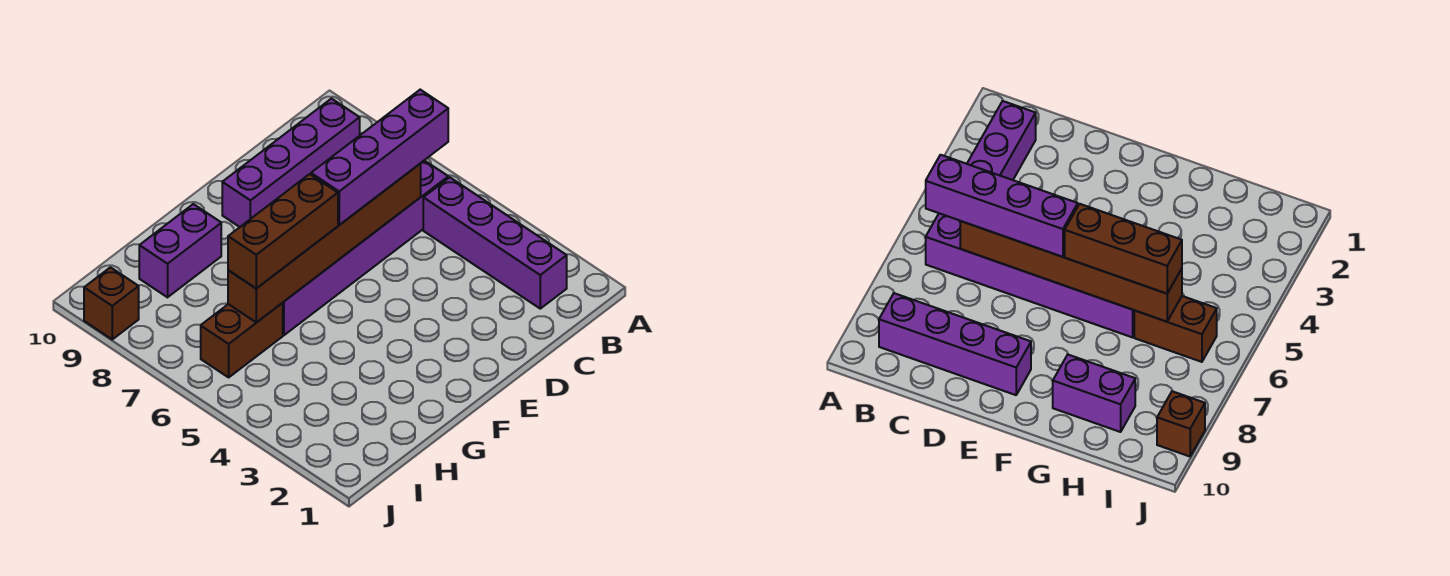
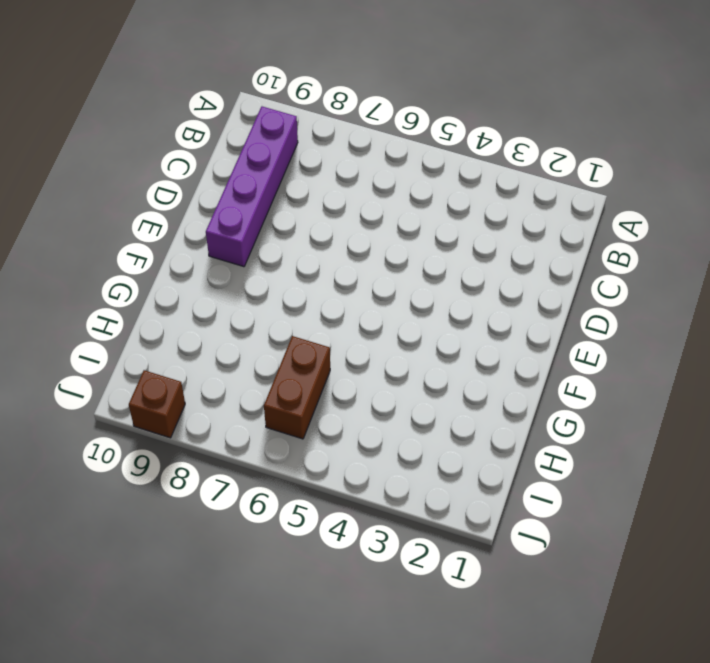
none -> purple brick B2:B5 level 1
none -> purple brick B6:G6 level 1

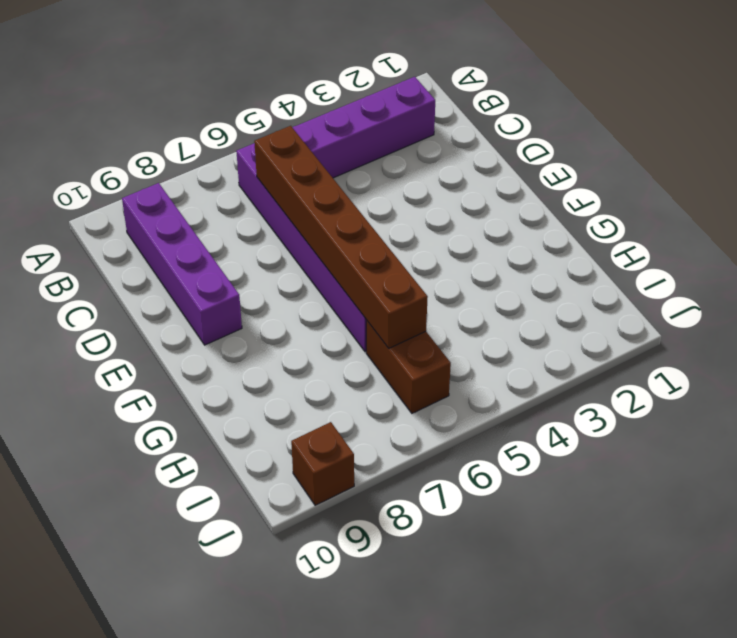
none -> purple brick G9:H9 level 1
none -> purple brick B6:E6 level 3

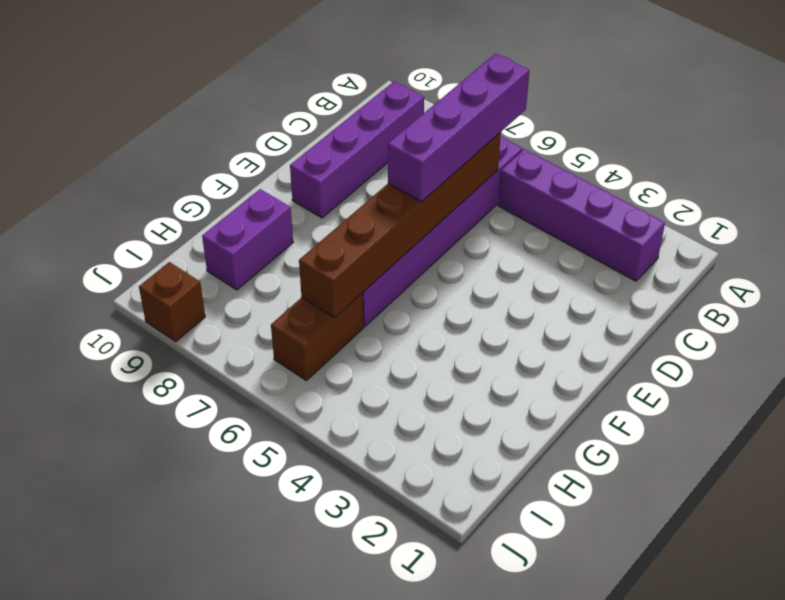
none -> brown brick F6:H6 level 3

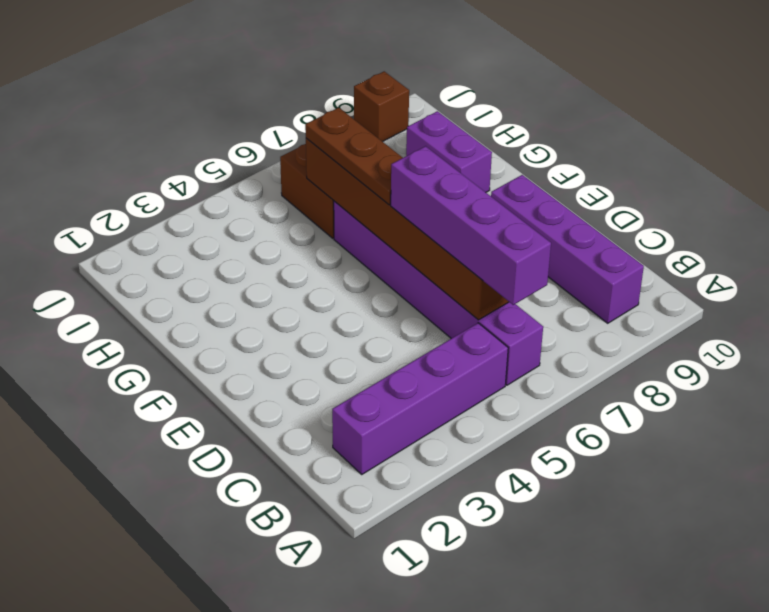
brown plate F6:H6 level 3 -> brown brick F6:H6 level 3

